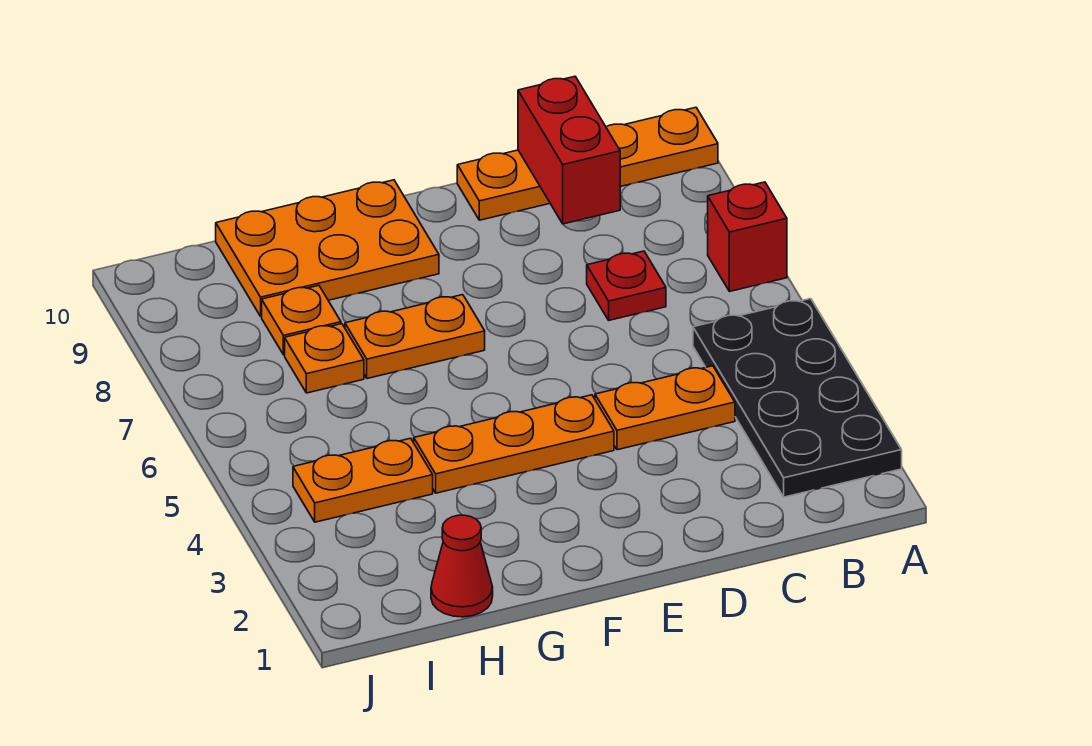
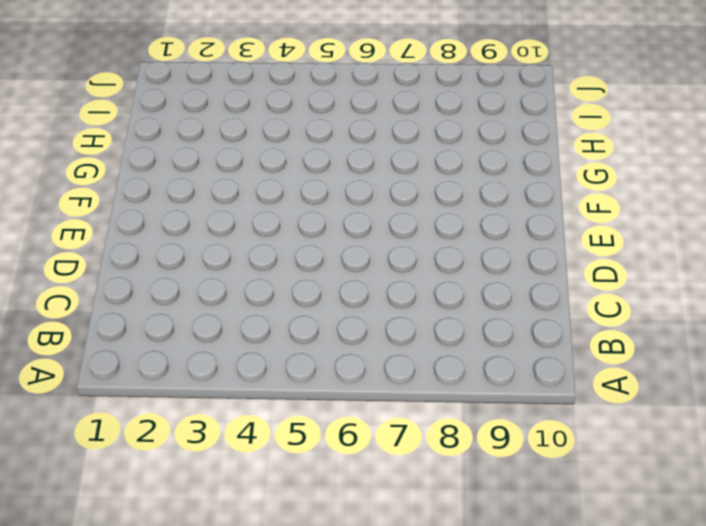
none -> black plate A2:B5 level 1
none -> red brick A7 level 1
none -> orange plate A10:D10 level 1

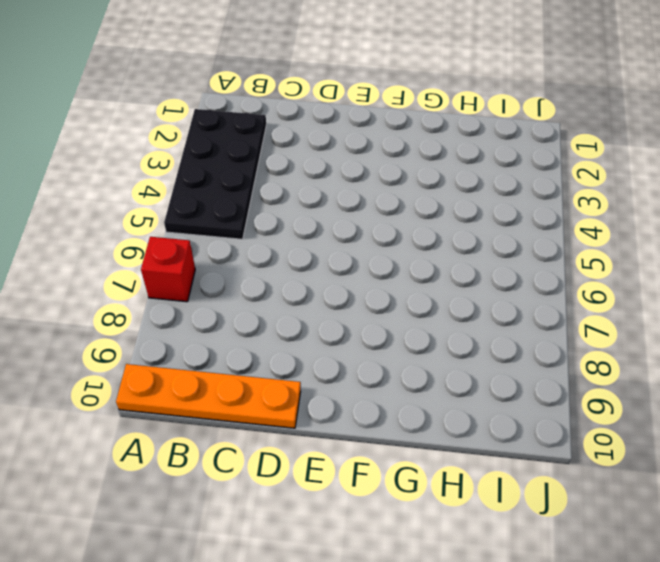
none -> orange plate C4:D4 level 1
none -> red plate C7 level 1
none -> orange plate E4:G4 level 1

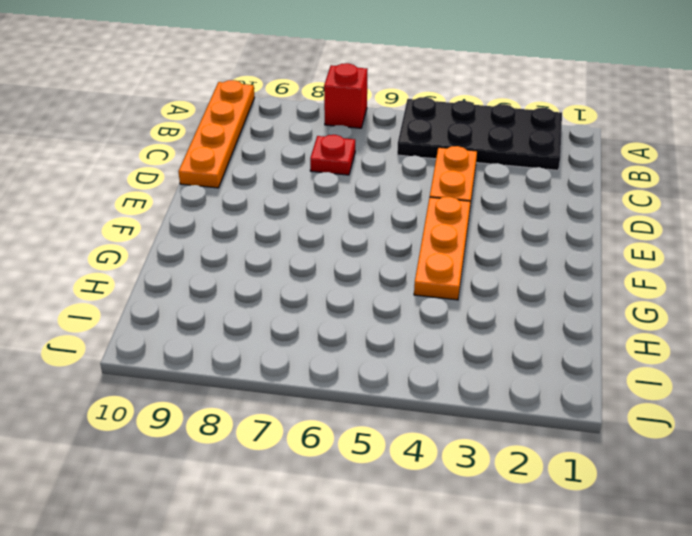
none -> orange plate F7:G7 level 1
none -> orange plate F9:H10 level 1
none -> red cone H1 level 1

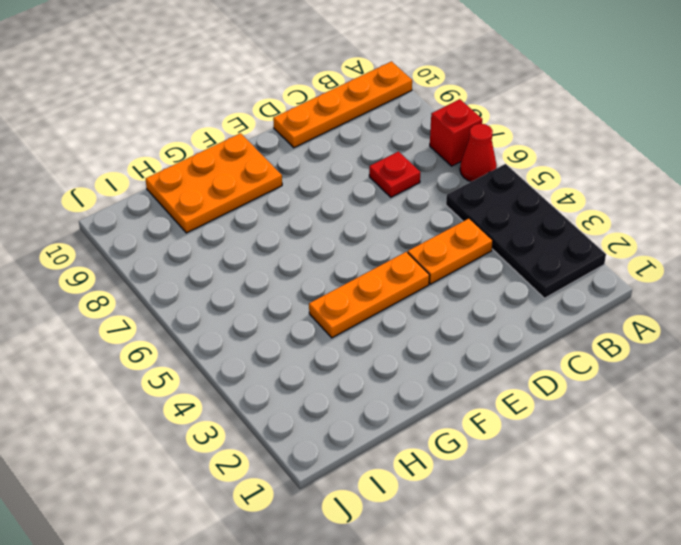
red cone A6 level 1 -> red cone H1 level 1
none -> orange plate F7:G7 level 1
none -> orange plate H4:I4 level 1
none -> orange plate H7 level 1

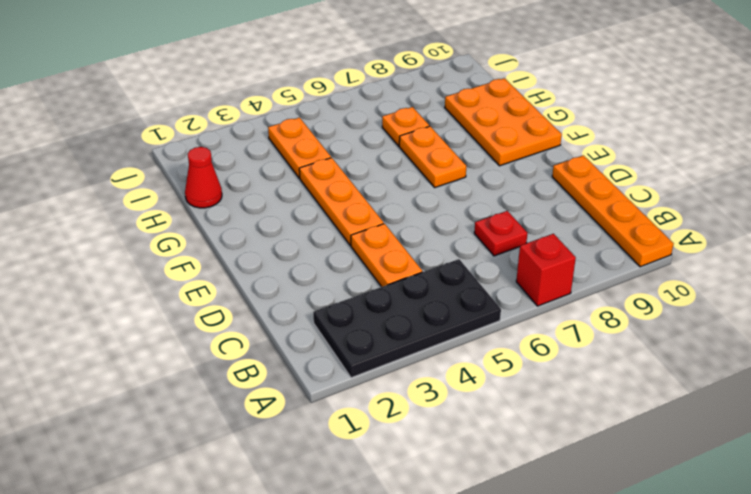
none -> orange plate H8 level 1
none -> red brick C9:C10 level 2

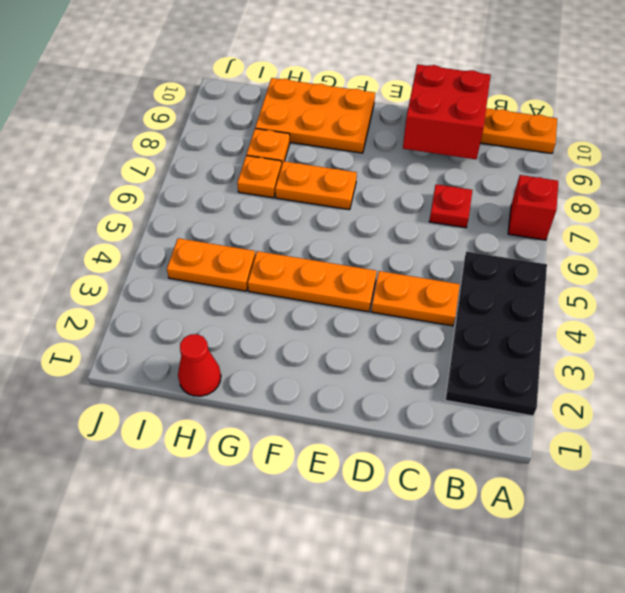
red brick C9:D10 level 2 -> red brick C9:C10 level 2

